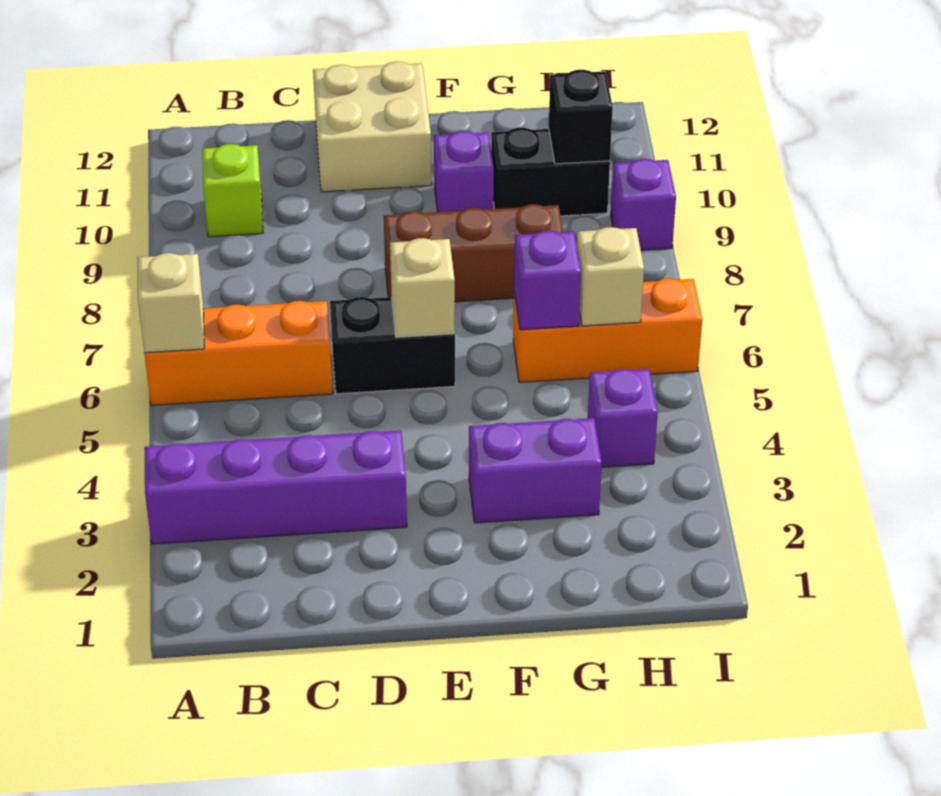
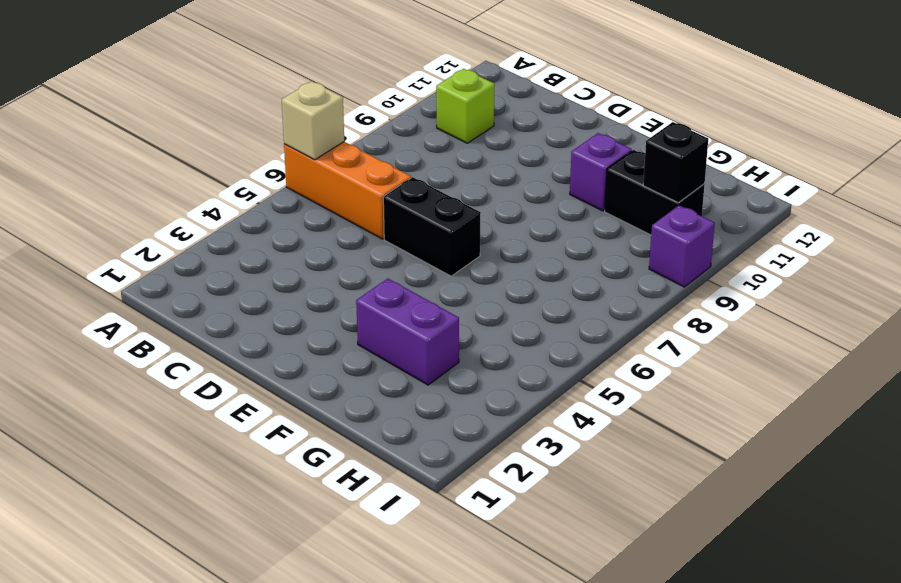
none -> purple brick A3:D3 level 1
none -> tan brick D11:E12 level 1
none -> brown brick E8:G8 level 1

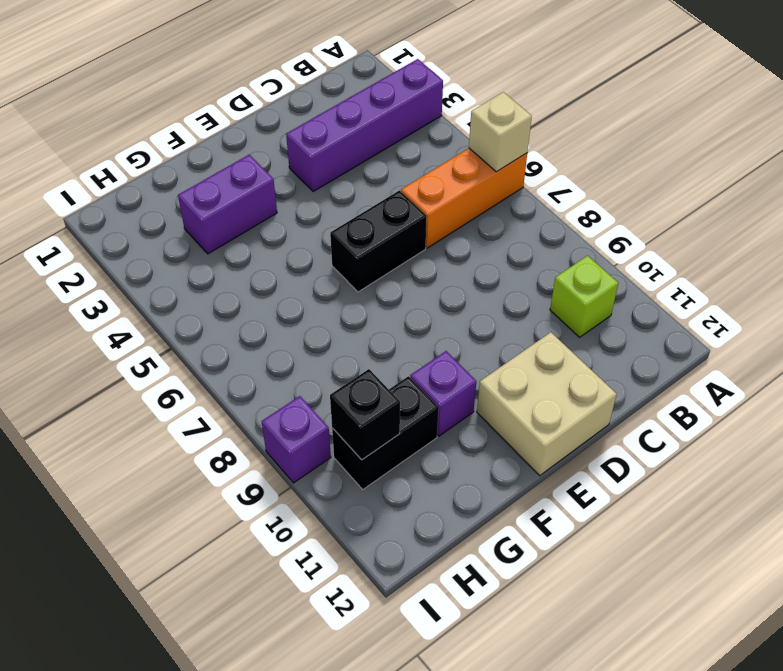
none -> brown brick E8:G8 level 1
none -> orange brick G6:I6 level 1
none -> purple brick H4 level 1

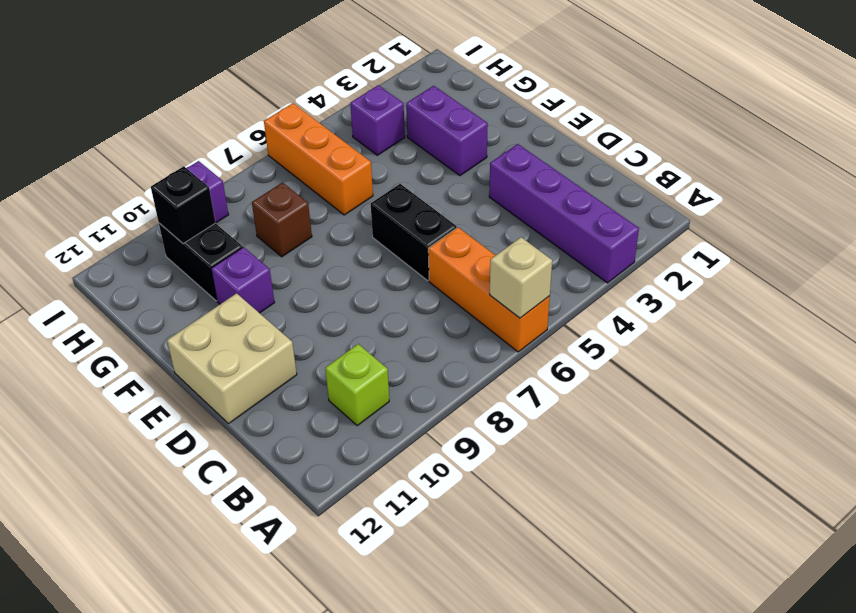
brown brick G8 level 1 -> brown brick E8:G8 level 1
none -> tan brick E6 level 2
none -> purple brick G6 level 2
none -> tan brick H6 level 2

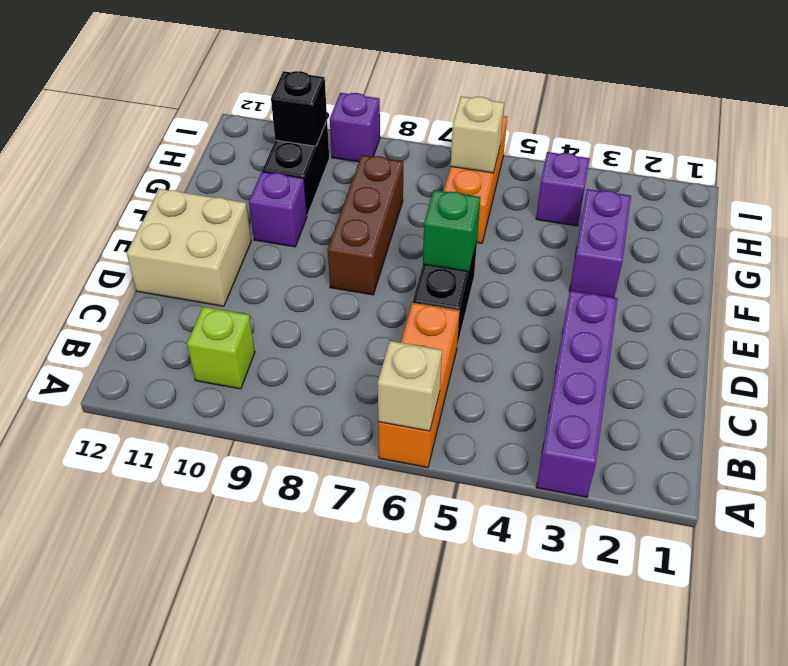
green brick E6 level 2 -> tan brick E6 level 2
none -> purple brick G6 level 2

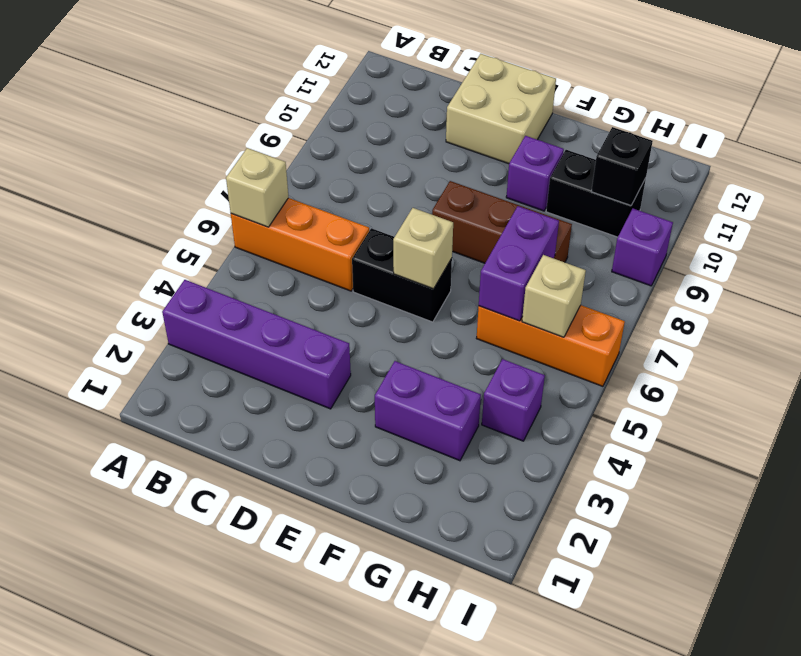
purple brick G6:G7 level 2 -> purple brick G6 level 2
none -> lime brick B10 level 1

